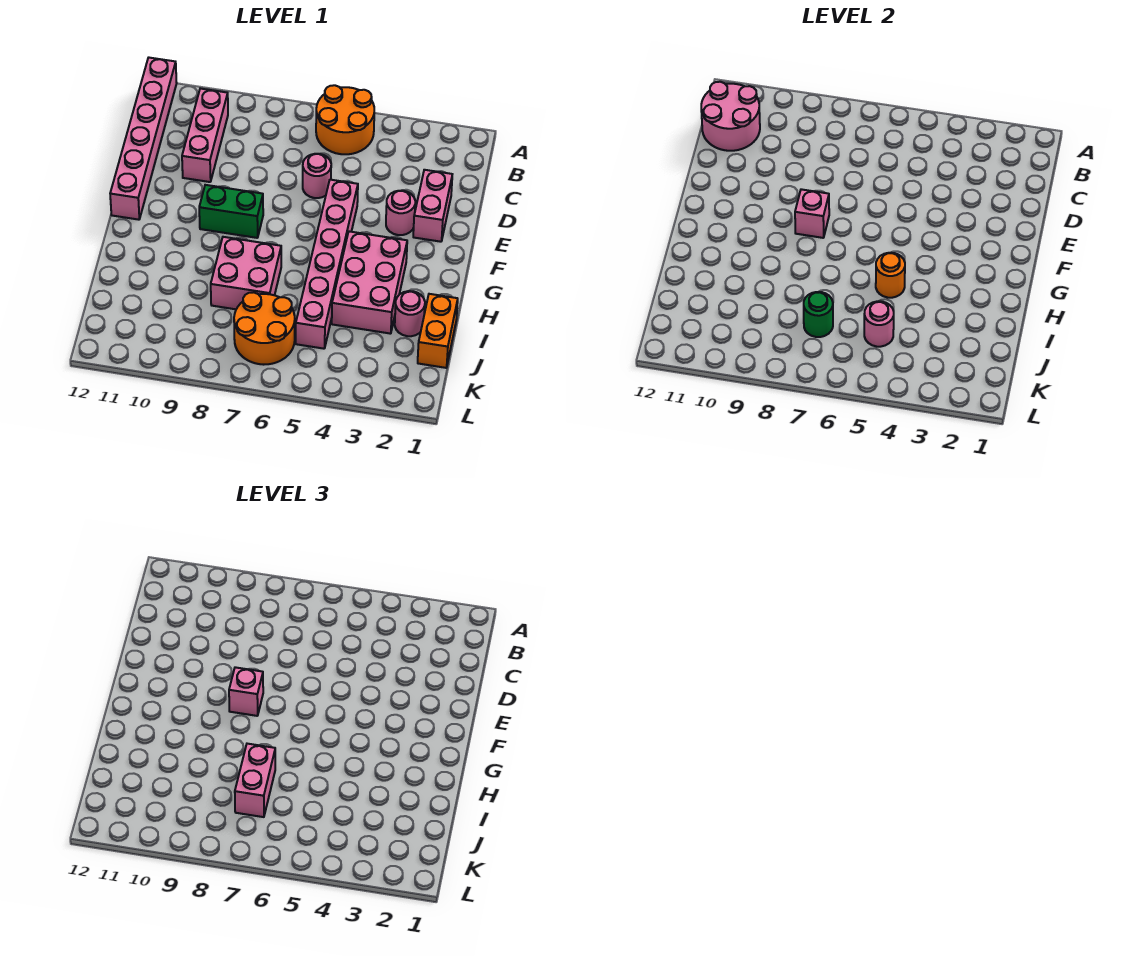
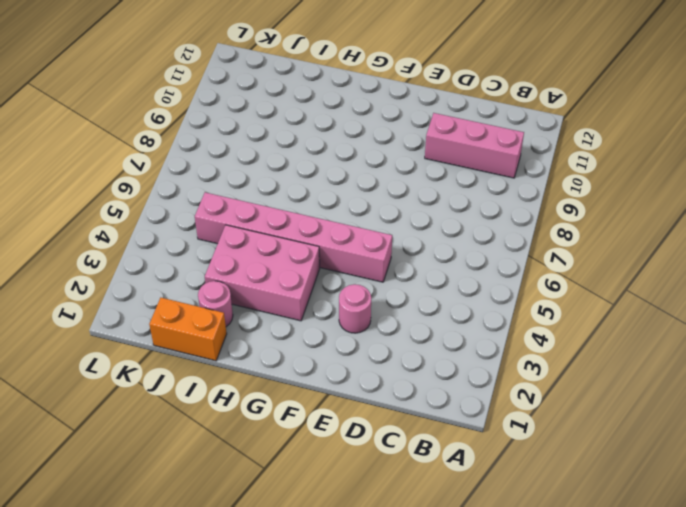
none -> orange round brick A5:B6 level 1
none -> pink brick A12:F12 level 1
none -> pink brick D2:E2 level 1

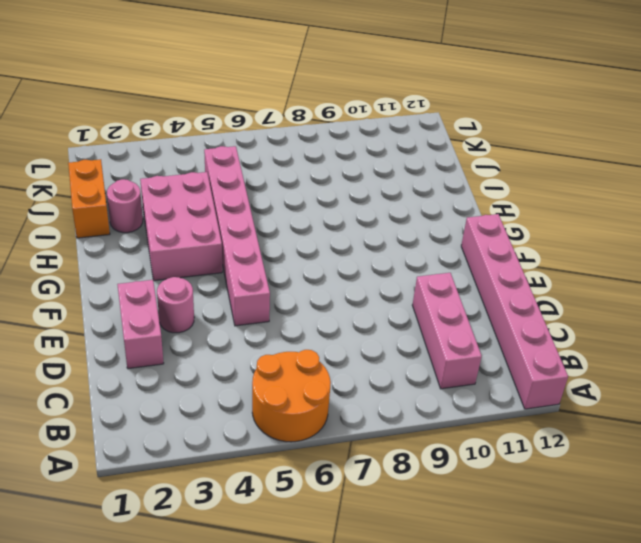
none -> pink round brick D6 level 1
none -> green brick F8:F9 level 1
none -> pink brick H7:I8 level 1

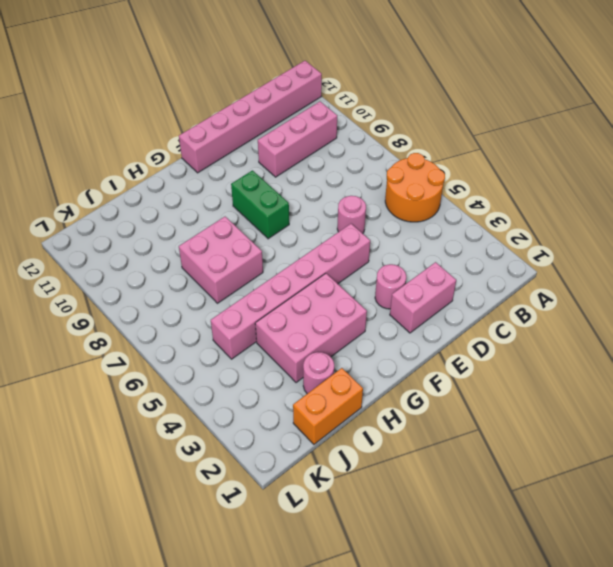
none -> orange round brick J6:K7 level 1
none -> pink round brick B11:C12 level 2
none -> pink brick F8 level 2

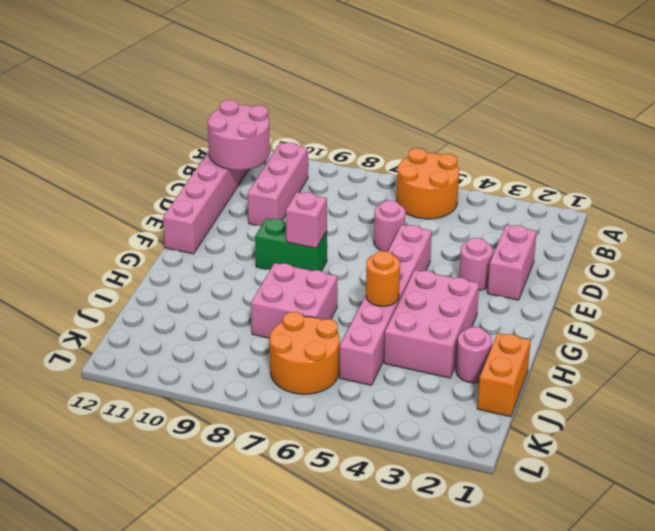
none -> pink round brick J5 level 2
none -> green round brick J7 level 2
none -> pink brick F8 level 3

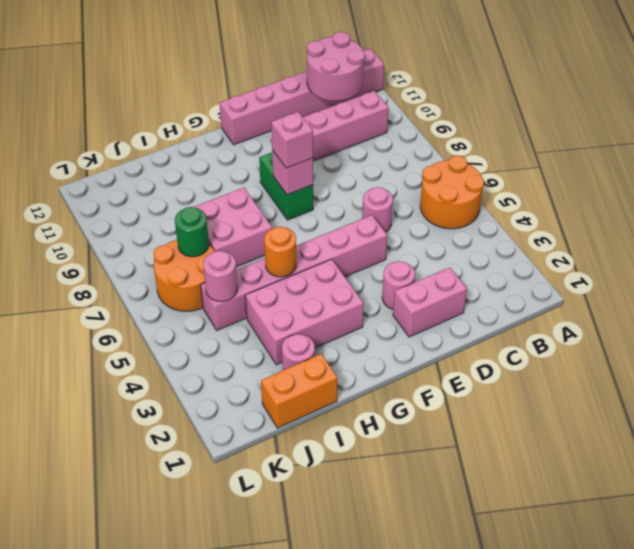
none -> pink brick I7:J7 level 3

